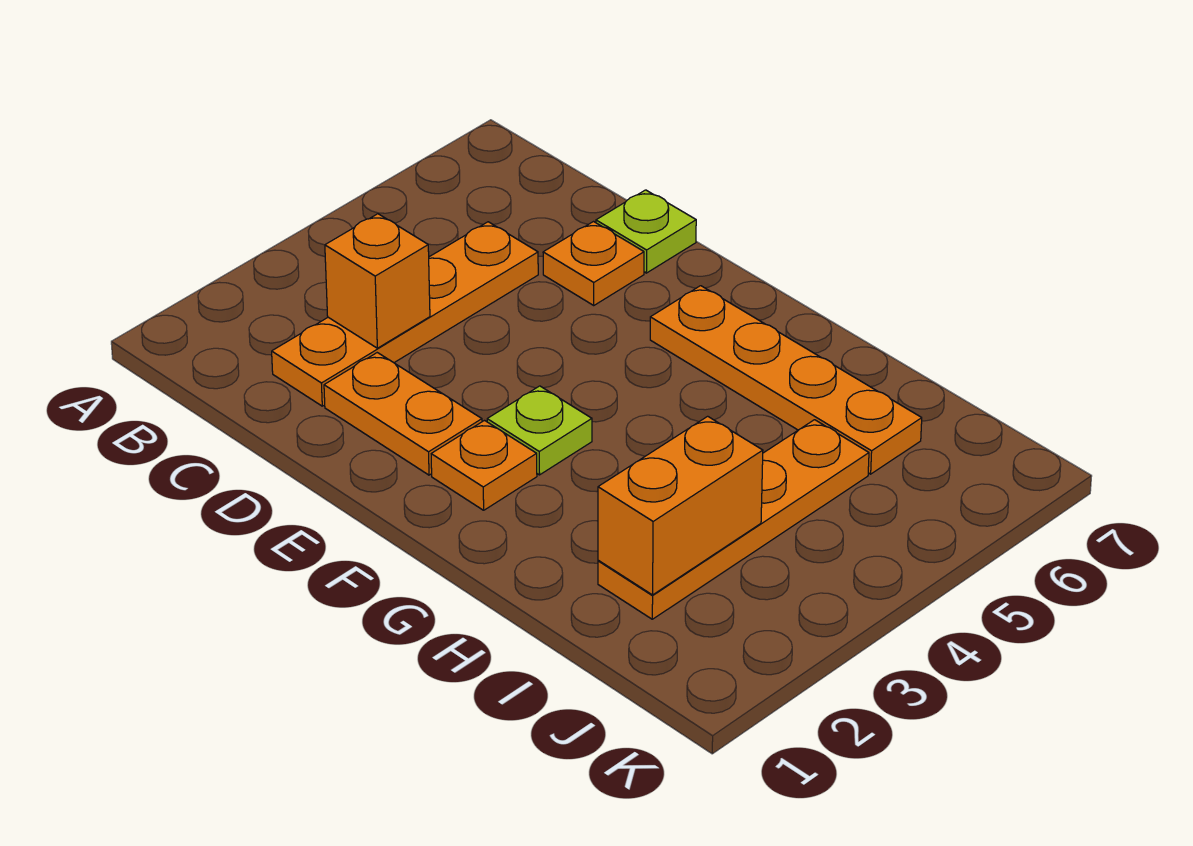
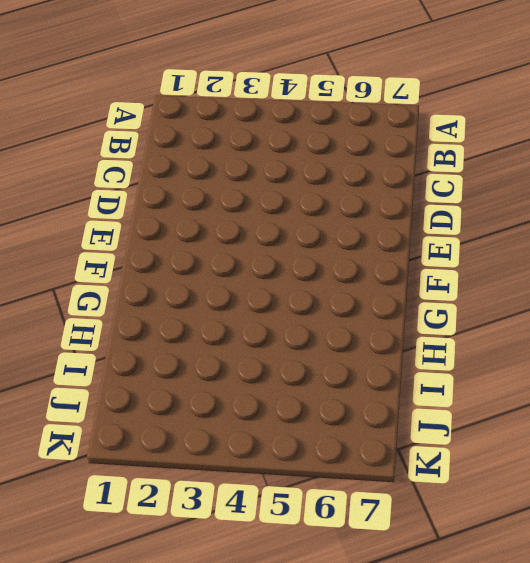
none -> orange plate C2:C5 level 1
none -> orange plate D2:E2 level 1

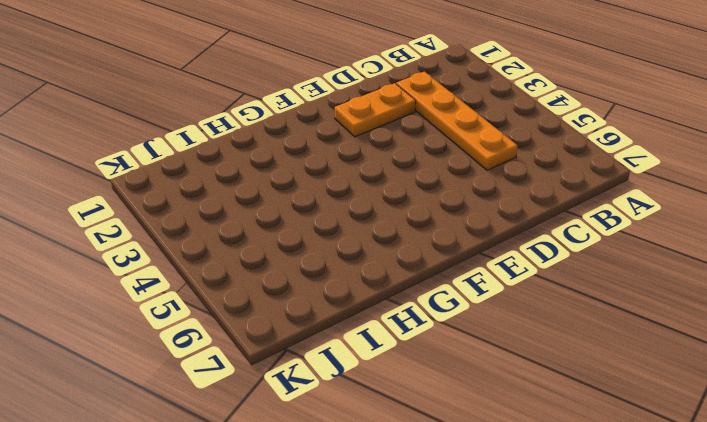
none -> orange plate D6 level 1
none -> lime plate D7 level 1

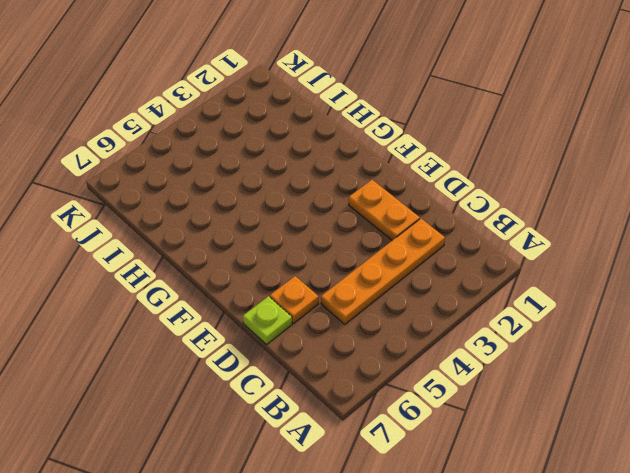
none -> orange plate F2 level 1
none -> lime plate F3 level 1

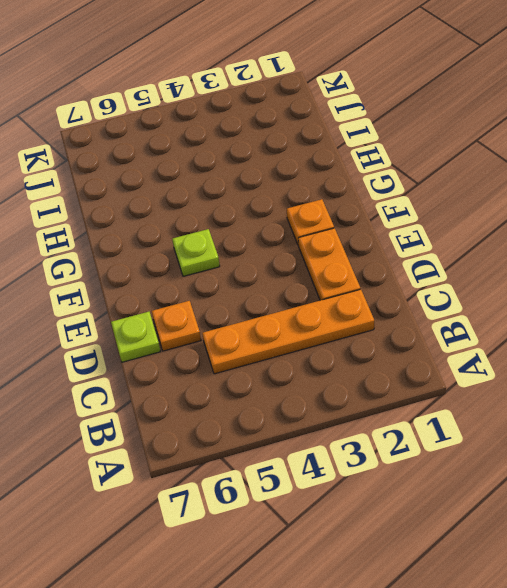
lime plate F5 level 1 -> lime plate F3 level 1
none -> orange plate F6:I6 level 1
none -> orange plate I2:I5 level 1

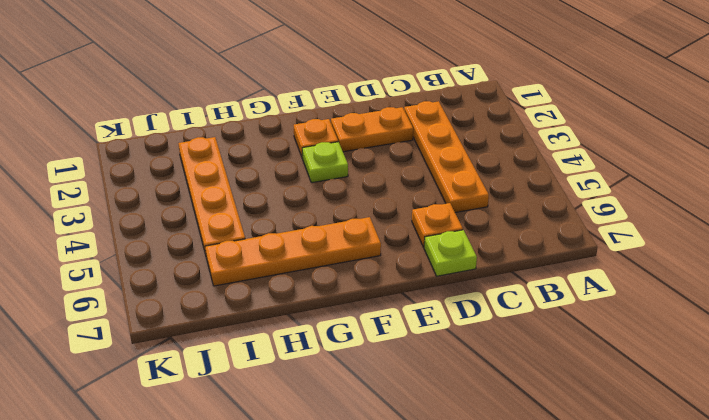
none -> orange brick C3 level 2
none -> orange brick I2:I3 level 2

